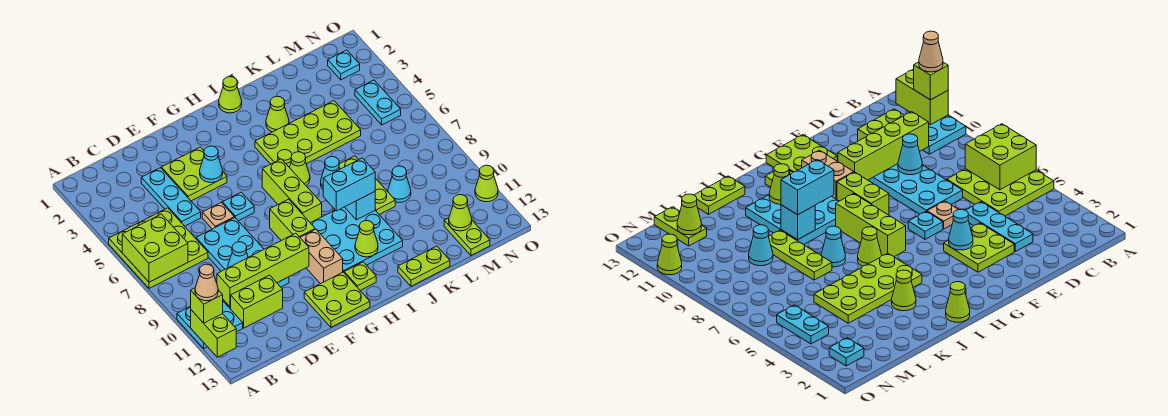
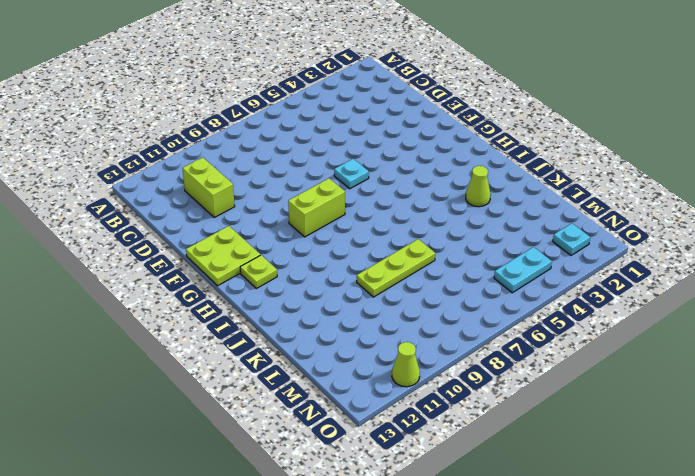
none -> lime plate A5:C7 level 1
none -> cyan plate A10:B11 level 1
none -> cyan plate D3:D5 level 1
none -> cyan plate D7:E10 level 1

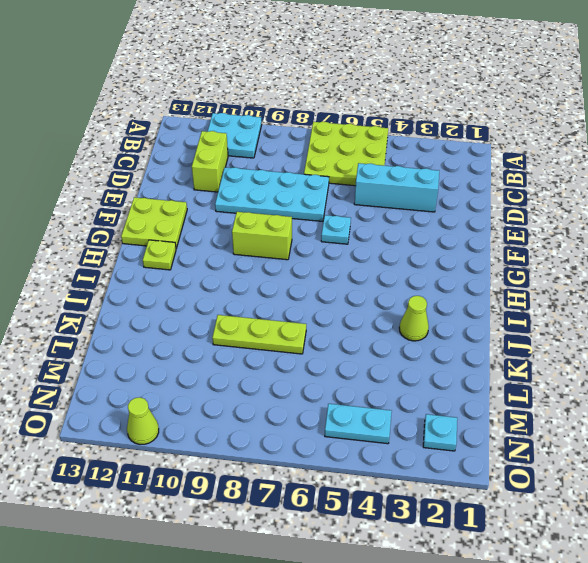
cyan brick D3:D5 level 1 -> cyan plate D3:D5 level 1
none -> lime plate E3:F4 level 1
none -> tan plate E6 level 1
none -> tan brick G10:G11 level 1
none -> lime brick H6:H8 level 1

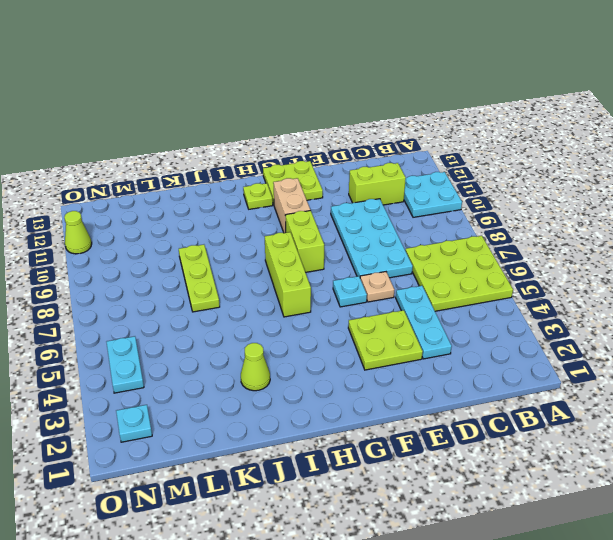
none -> cyan plate H9:J11 level 1
none -> lime cone I1 level 1
none -> lime plate I4:L5 level 1
none -> lime cone I6 level 1

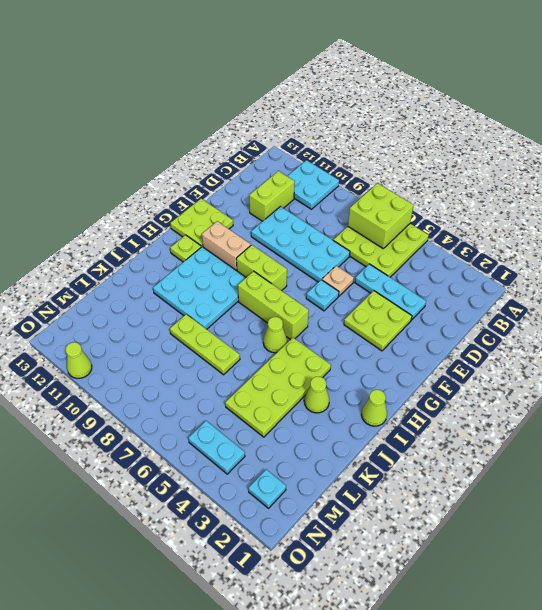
none -> cyan cone J7 level 1
none -> lime plate J13:K13 level 1
none -> cyan cone L9 level 1
none -> lime plate M12:M13 level 1

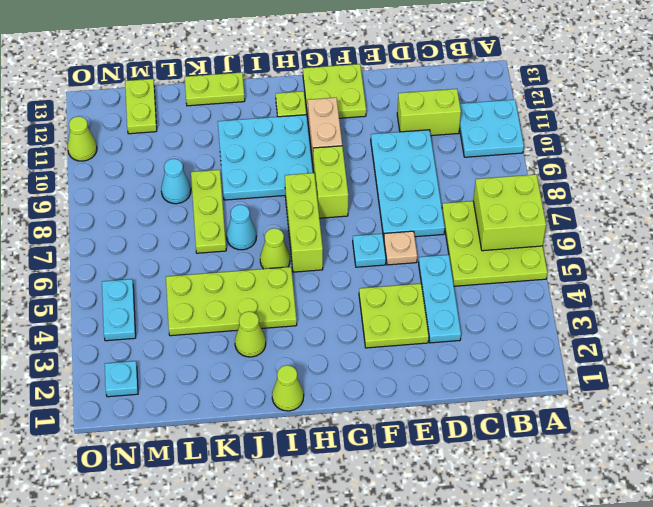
none -> lime brick A11:A12 level 2
none -> lime brick C10:F10 level 2
none -> cyan cone D9 level 2
none -> cyan cone F4 level 2

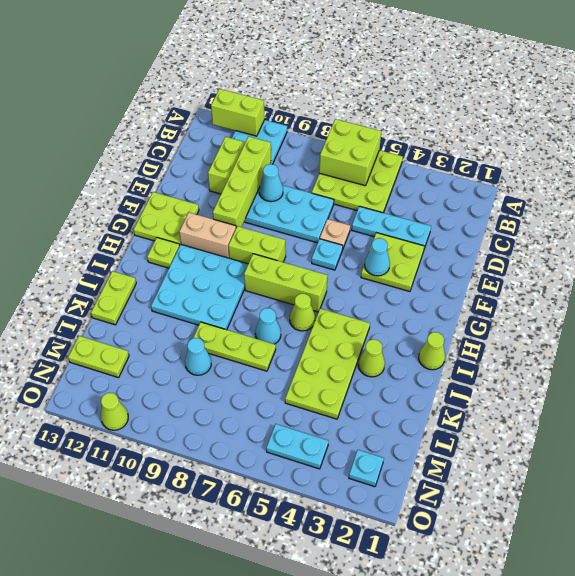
none -> lime cone I11 level 2
none -> cyan brick J9 level 2
none -> lime cone M12 level 2
none -> lime brick A11 level 3

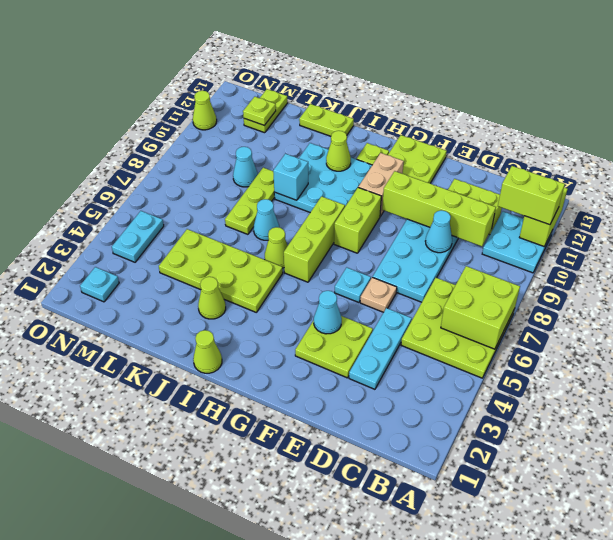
lime brick A11:B11 level 3 -> lime brick A11 level 3
lime plate M12 level 2 -> lime cone M12 level 2
none -> cyan brick I9:J9 level 3
none -> tan cone A11 level 4

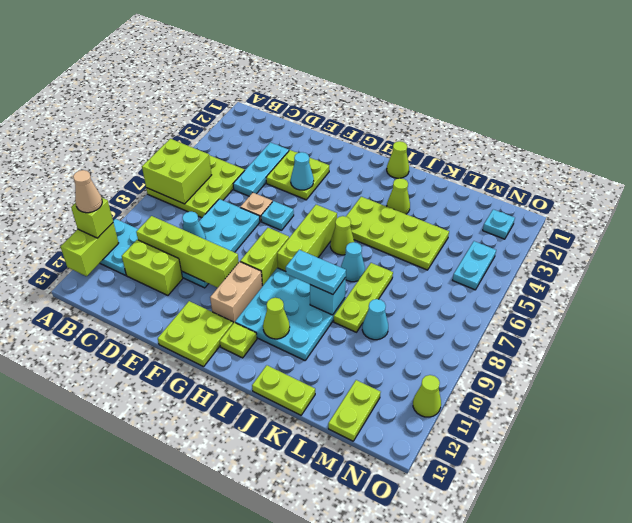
cyan plate I9:J9 level 3 -> cyan brick I9:J9 level 3
none -> lime cone M12 level 2

